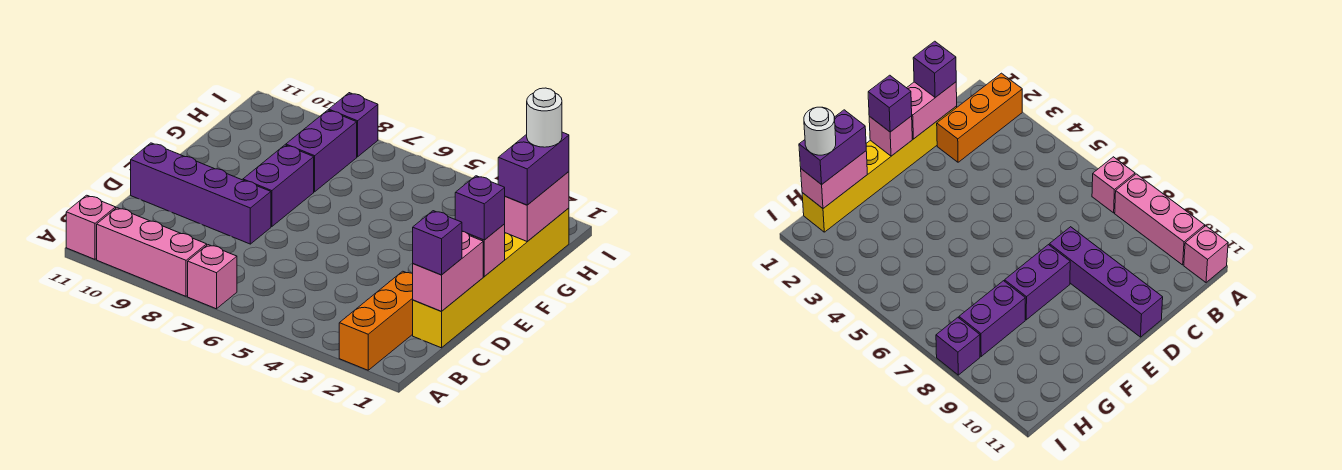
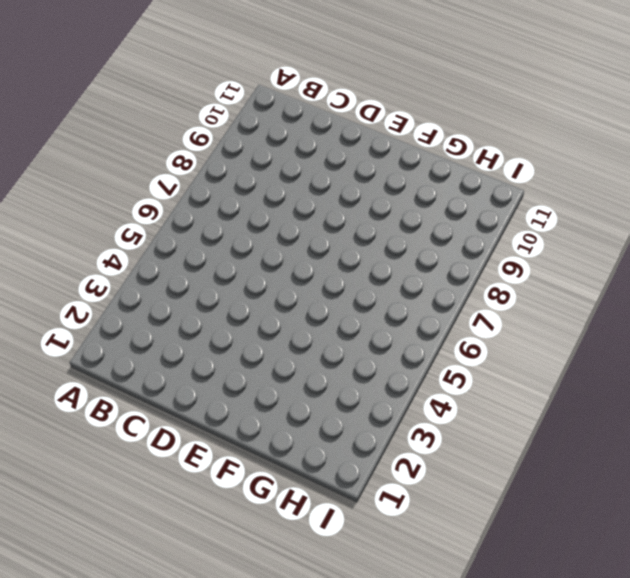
none -> orange brick A2:C2 level 1
none -> pink brick A7 level 1
none -> pink brick A8:A10 level 1

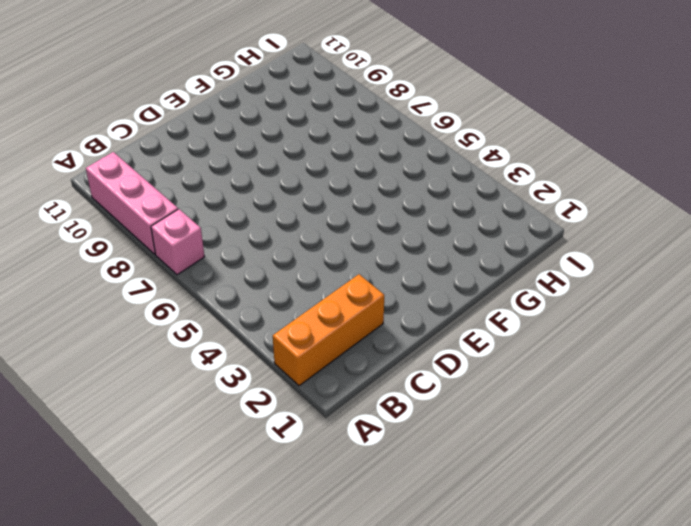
none -> pink brick A11 level 1
none -> yellow brick C1:H1 level 1
none -> purple brick D8:D11 level 1

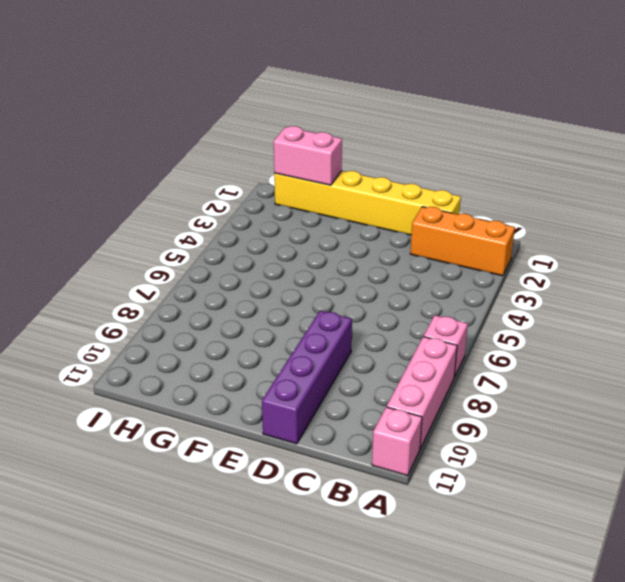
none -> purple brick E8:F8 level 1
none -> purple brick G8:H8 level 1
none -> purple brick I8 level 1

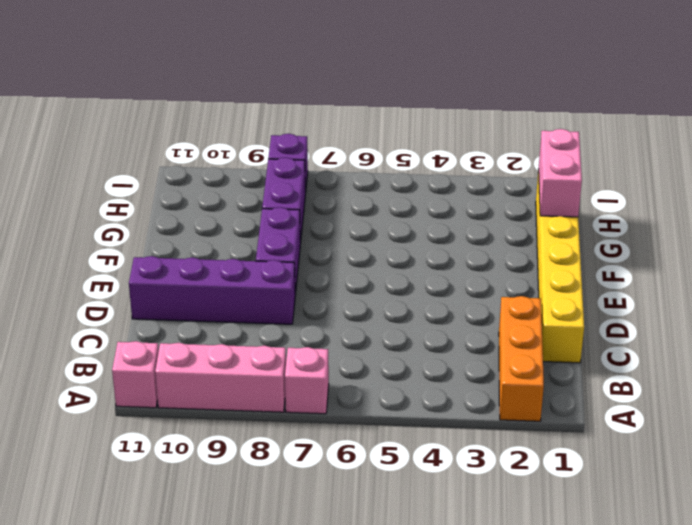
none -> pink brick C1:D1 level 2
none -> pink brick E1 level 2
none -> purple brick C1 level 3

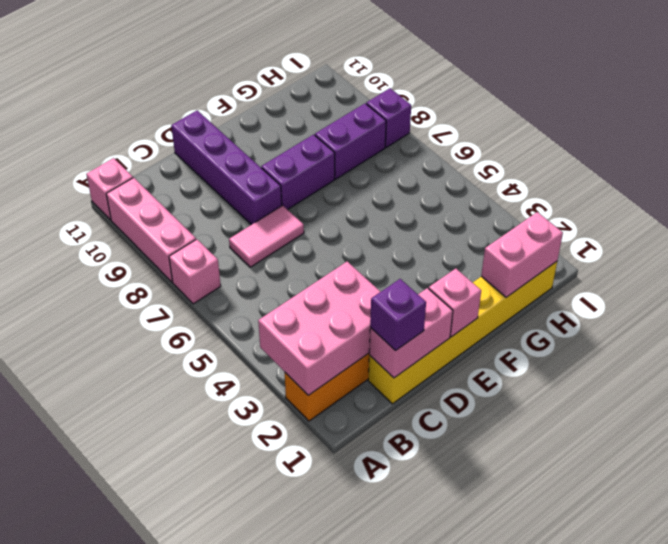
pink brick A2:C3 level 2 -> none
pink tile C7:D7 level 1 -> none
none -> purple brick E1 level 3
none -> purple brick G1:H1 level 3
none -> white round brick H1 level 4

